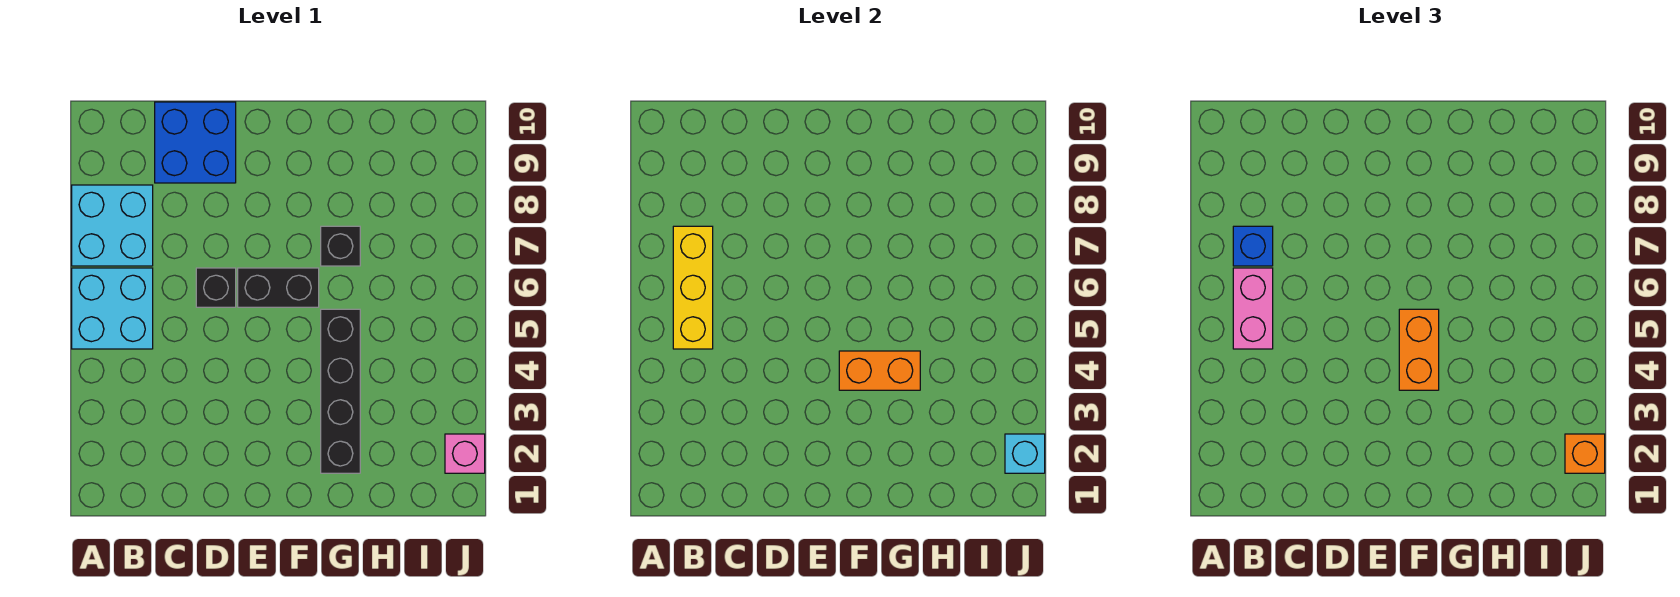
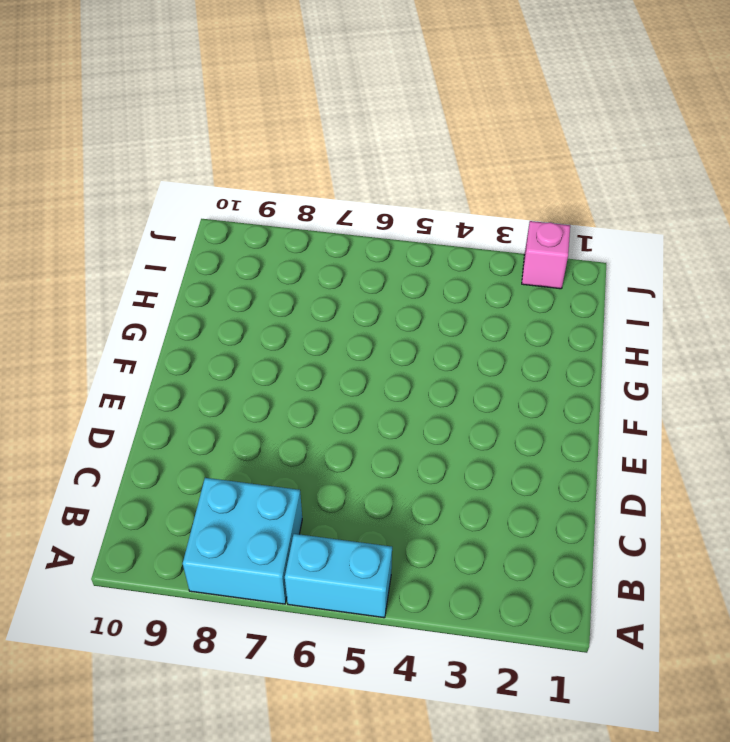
cyan brick A5:A6 level 1 -> cyan brick A5:B6 level 1
none -> blue brick C9:D10 level 1
none -> black brick D6 level 1
none -> black brick E6:F6 level 1

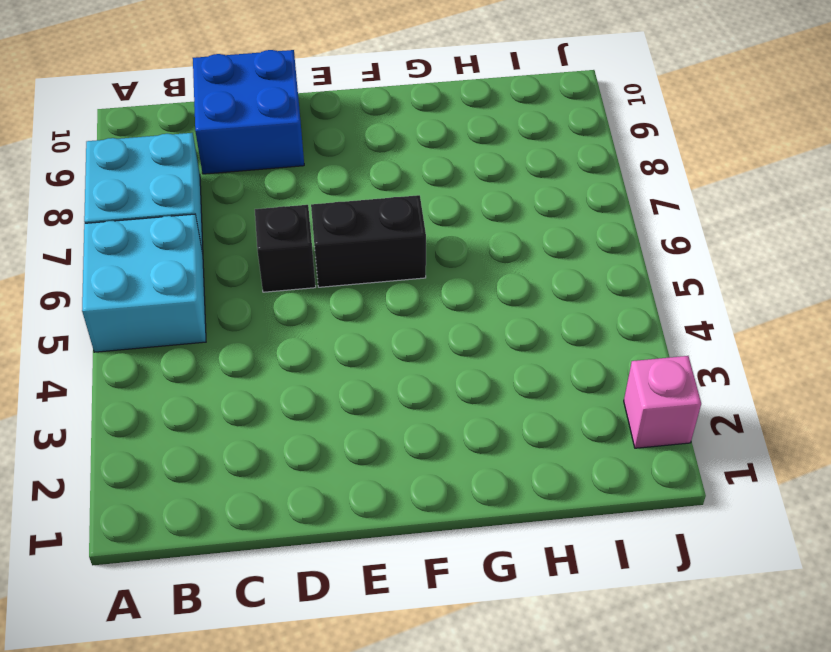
none -> black brick G2:G5 level 1
none -> black brick G7 level 1
none -> yellow brick B5:B7 level 2

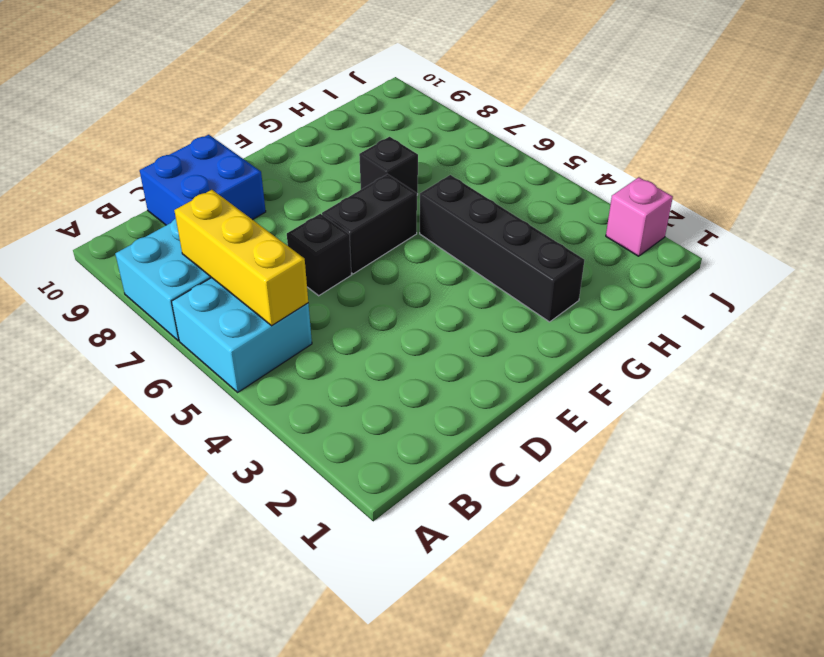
none -> orange brick F4:G4 level 2
none -> cyan brick J2 level 2
none -> pink brick B5:B6 level 3

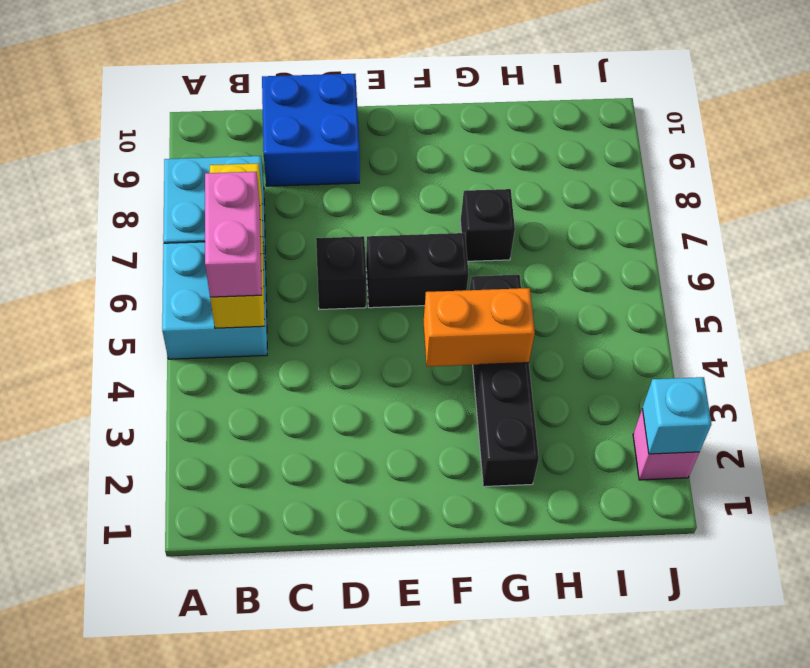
none -> blue brick B7 level 3
none -> orange brick F4:F5 level 3
none -> orange brick J2 level 3

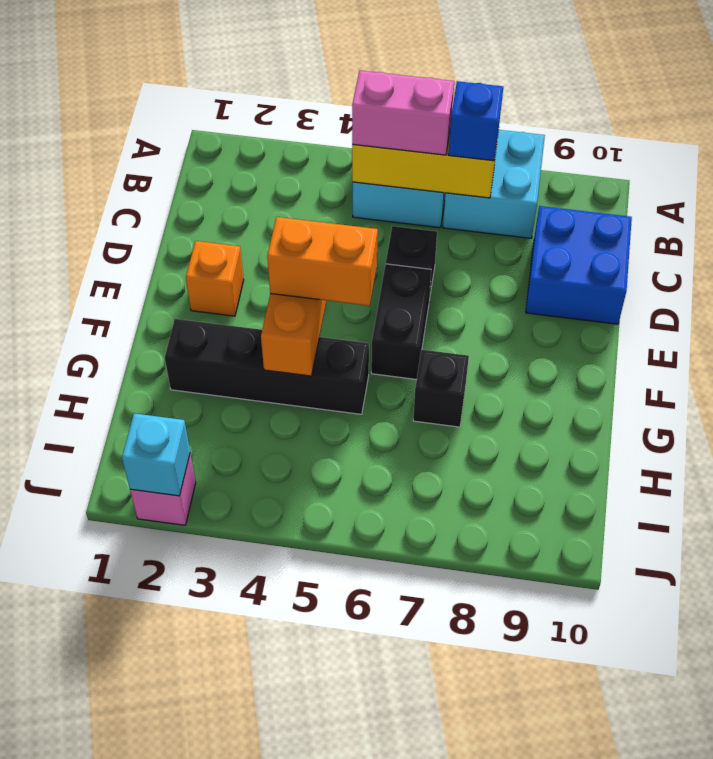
orange brick E2 level 1 -> orange brick J2 level 3

